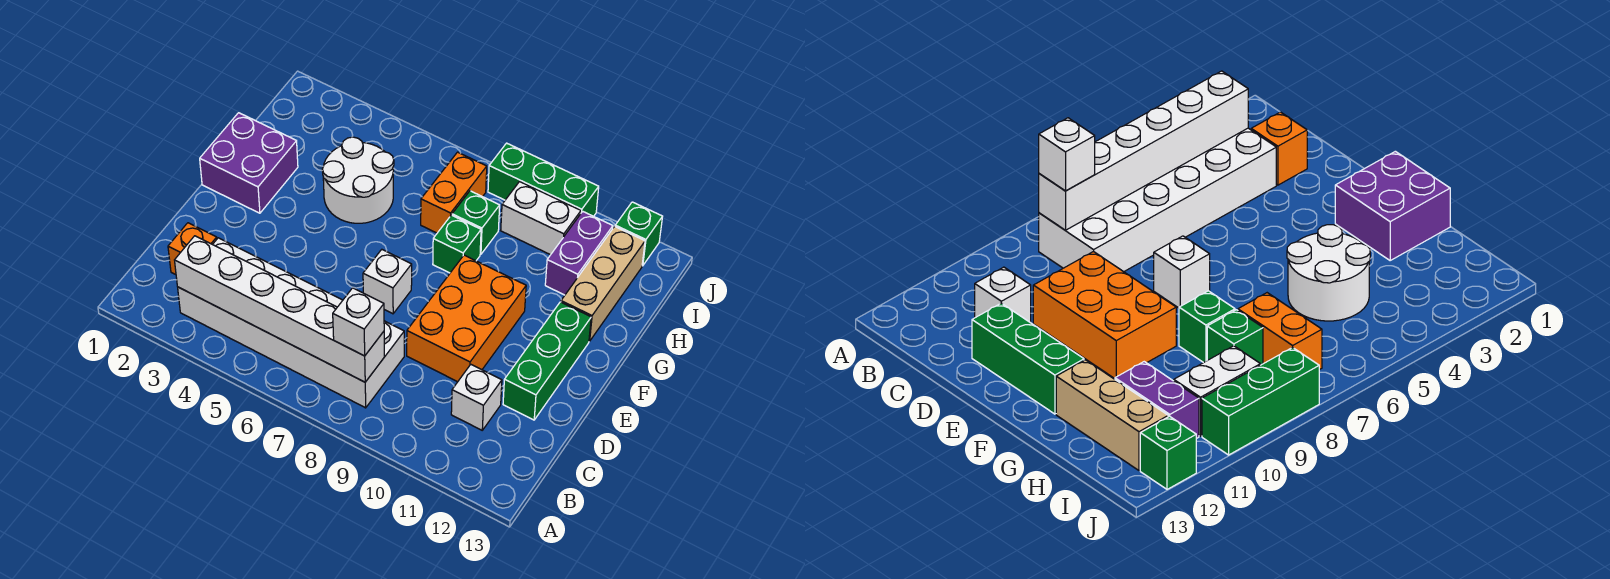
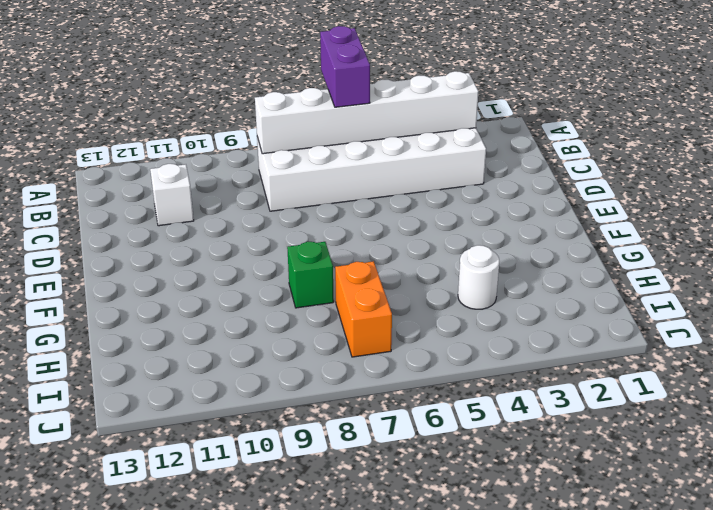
purple brick A6:B6 level 3 -> purple brick H11:I11 level 1
white round brick H4 level 1 -> white round brick G4:H5 level 1
none -> orange brick C2 level 1
none -> orange brick D9:F10 level 1
none -> green brick D12:F12 level 1

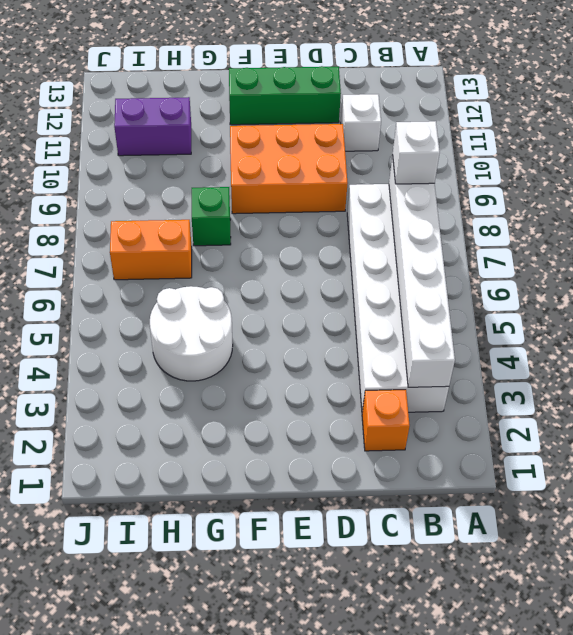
none -> white brick E7 level 1
none -> purple brick F1:G2 level 1
none -> tan brick G12:I12 level 1

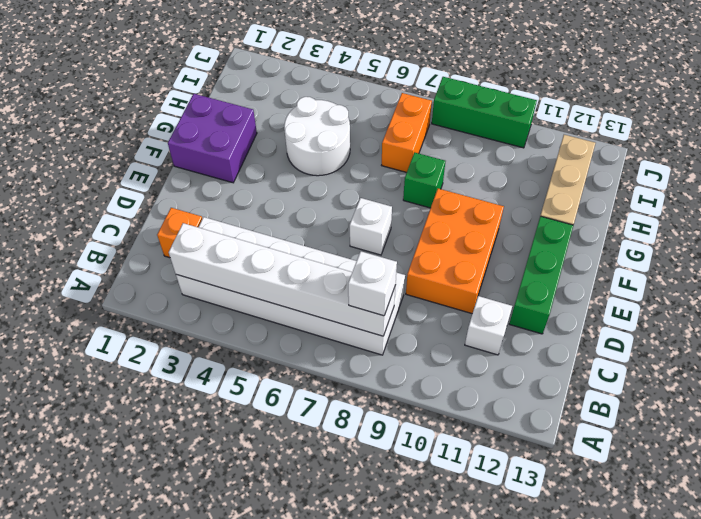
none -> green brick H8 level 1
none -> purple brick H11:I11 level 1
none -> white brick I9:I10 level 1

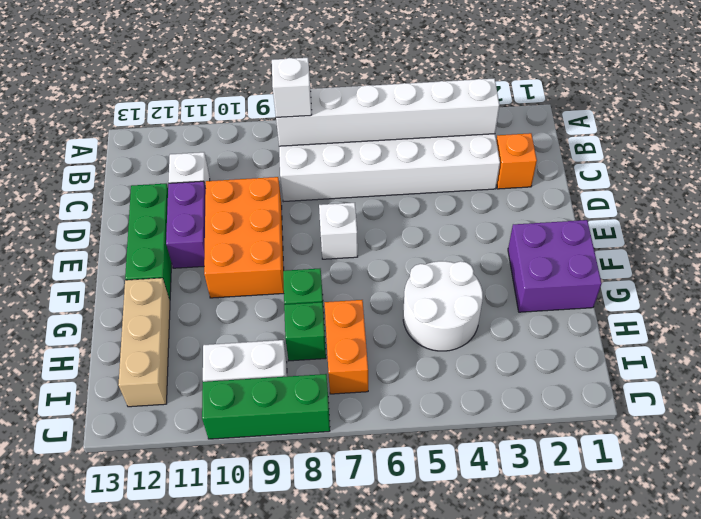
purple brick D11:E11 level 1 -> purple brick H11:I11 level 1
none -> green brick J12 level 1

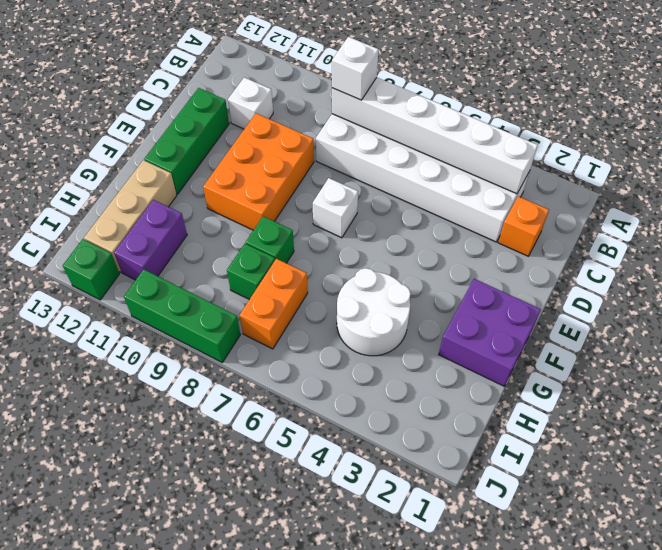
none -> white brick I9:I10 level 1

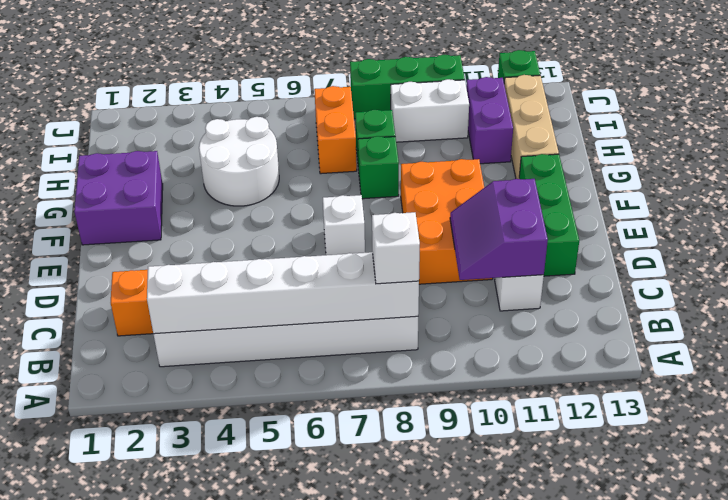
purple slope C10:D11 level 2 top 11 -> none

